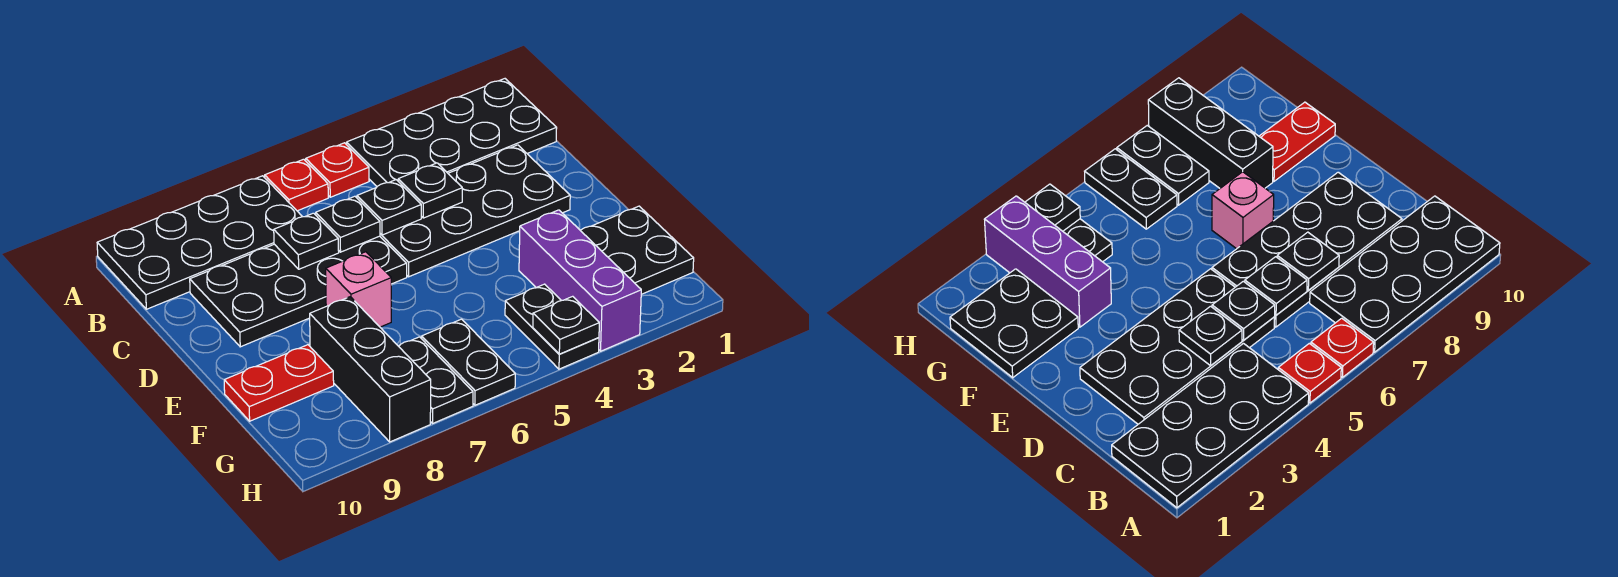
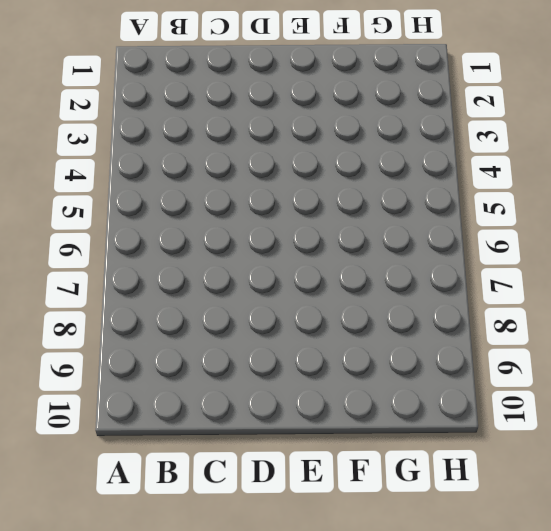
none -> black plate A1:B4 level 1
none -> red plate A5 level 1
none -> red plate A6 level 1

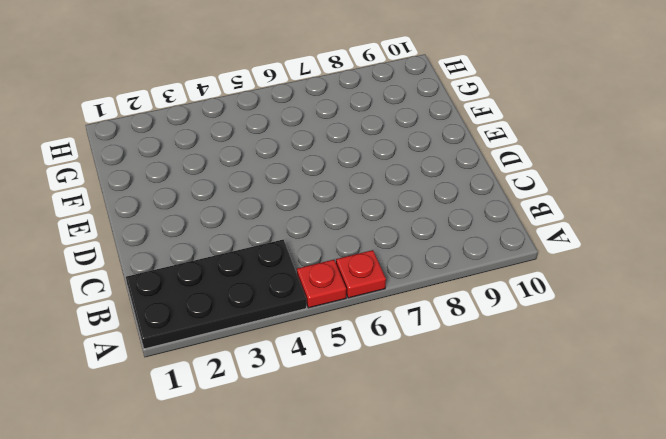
none -> black plate A7:B10 level 1
none -> black plate C2:D5 level 1
none -> black plate C6:D9 level 1

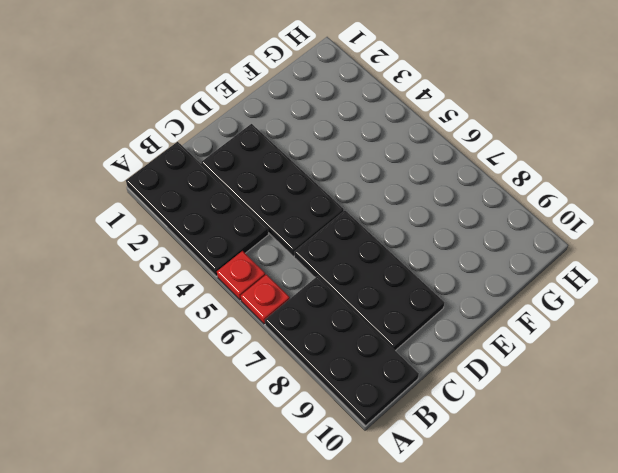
none -> pink brick E7 level 1
none -> black plate F1:G2 level 1
none -> purple brick F3:H3 level 1

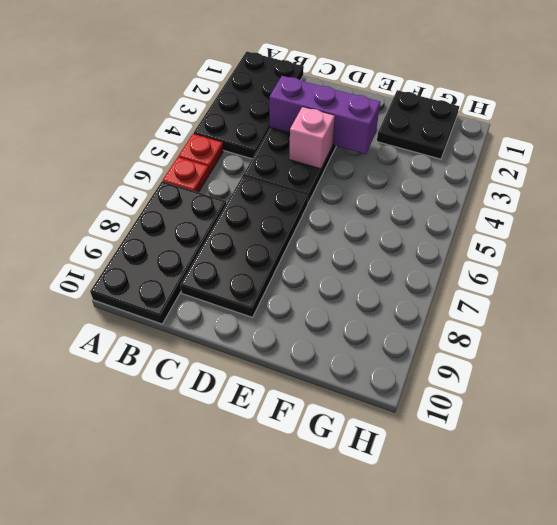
purple brick C3:E3 level 2 -> purple brick F3:H3 level 1
pink brick D4 level 2 -> pink brick E7 level 1
none -> black brick F8:H8 level 1
none -> red plate F9:F10 level 1
none -> black plate G4:H4 level 1

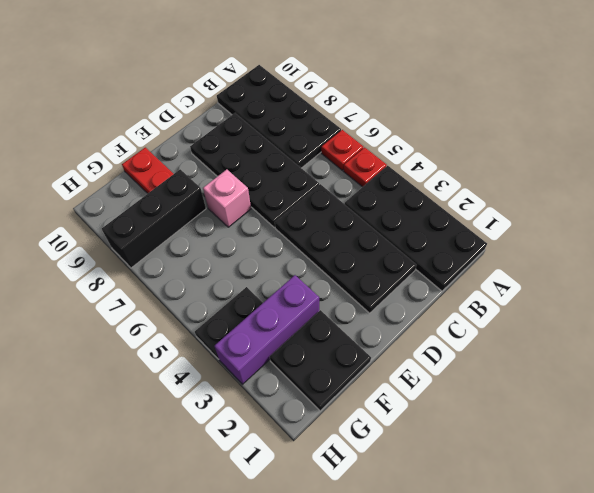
none -> black plate G6:H6 level 1
none -> black plate G7:H7 level 1
none -> black plate C4 level 2

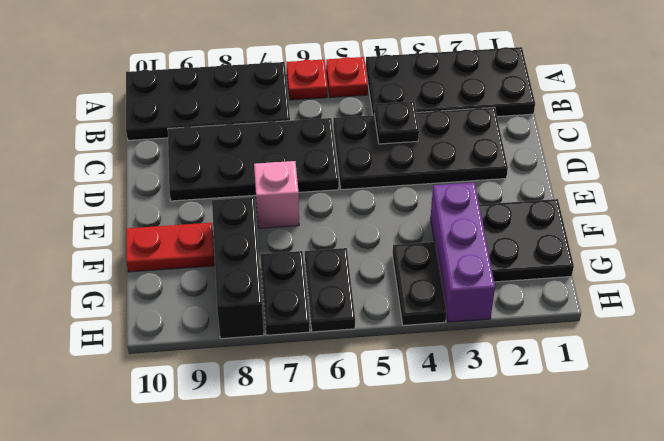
none -> black plate C5 level 2
none -> black plate C6 level 2
none -> black plate C7 level 2

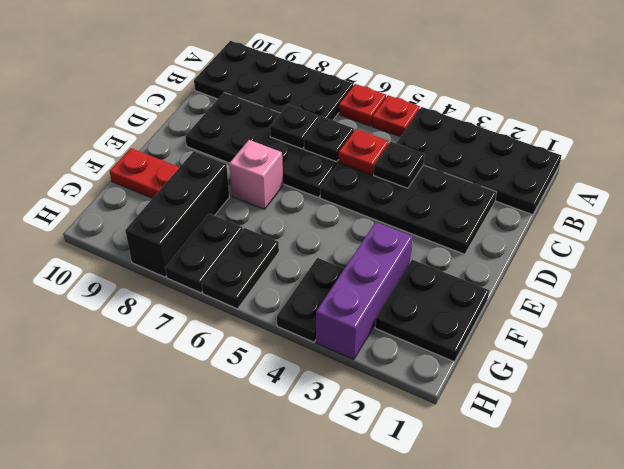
red plate C5 level 2 -> black plate C5 level 2
none -> black plate H4 level 2

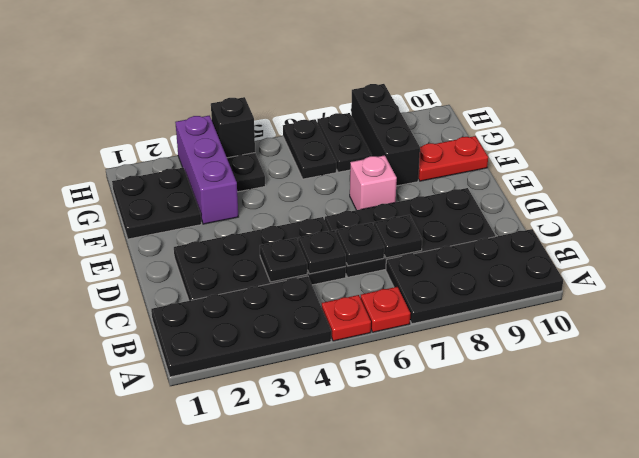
black brick H4 level 2 -> black plate H4 level 2

